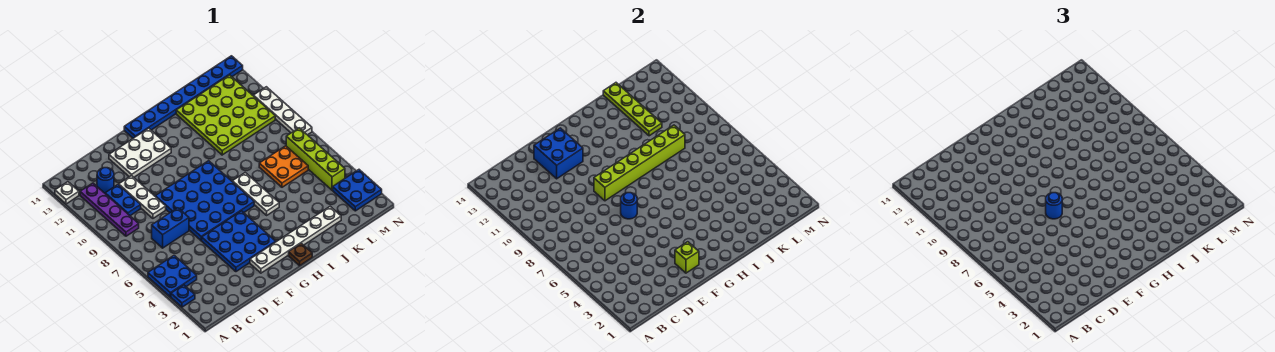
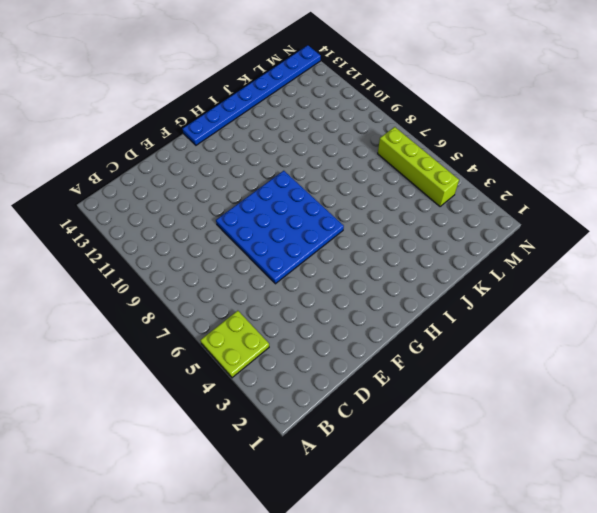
lime plate A4:B5 level 1 -> blue plate A4:B5 level 1
none -> blue plate A3 level 1
none -> white plate A13 level 1
none -> purple plate B9:B12 level 1

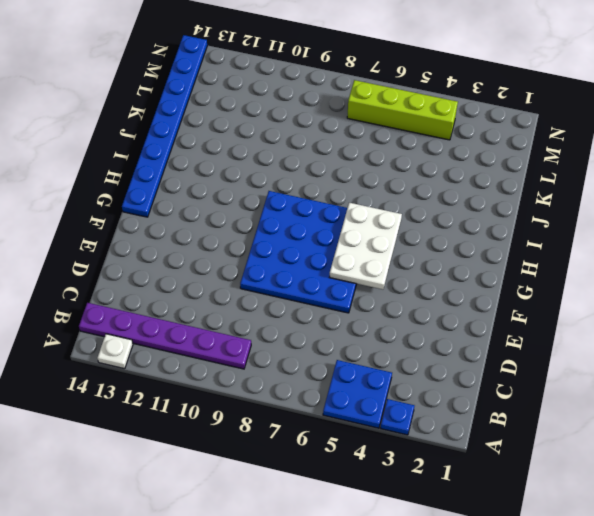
purple plate B9:B14 level 1 -> purple plate B9:B12 level 1
white plate F5:H6 level 2 -> white plate E12:G13 level 1
none -> blue brick C7:D7 level 1
none -> blue plate C10:C11 level 1
none -> blue round brick C12 level 1

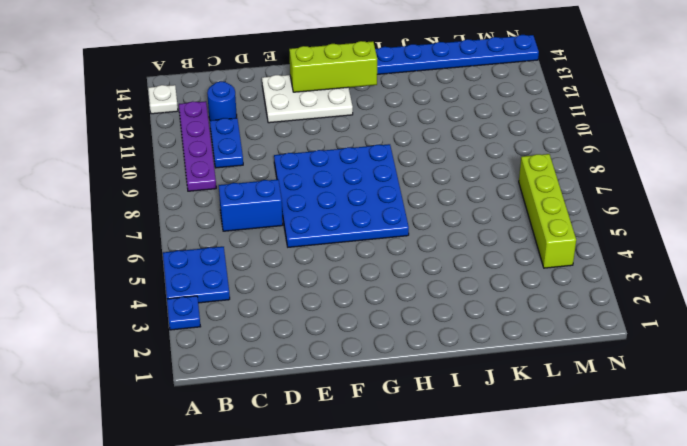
lime brick F13:H13 level 2 -> blue brick E12:F13 level 2
none -> white plate D9:D11 level 1
none -> blue plate E3:G5 level 1
none -> white plate F2:K2 level 1

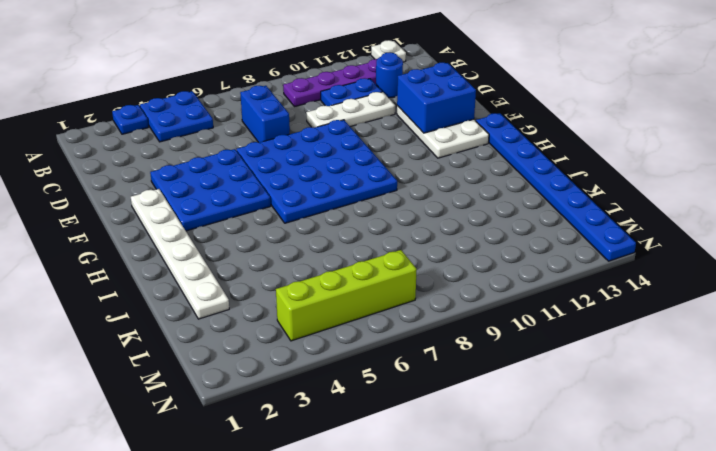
none -> brown plate H1 level 1
none -> white plate I5:I7 level 1
none -> lime plate J10:M13 level 1

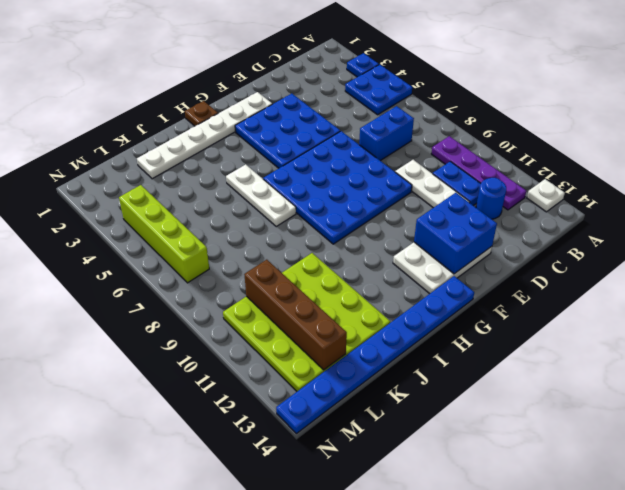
brown brick L10:L13 level 2 -> none
none -> orange plate K6:L7 level 1
none -> blue plate M2:N3 level 1
none -> white plate N8:N11 level 1

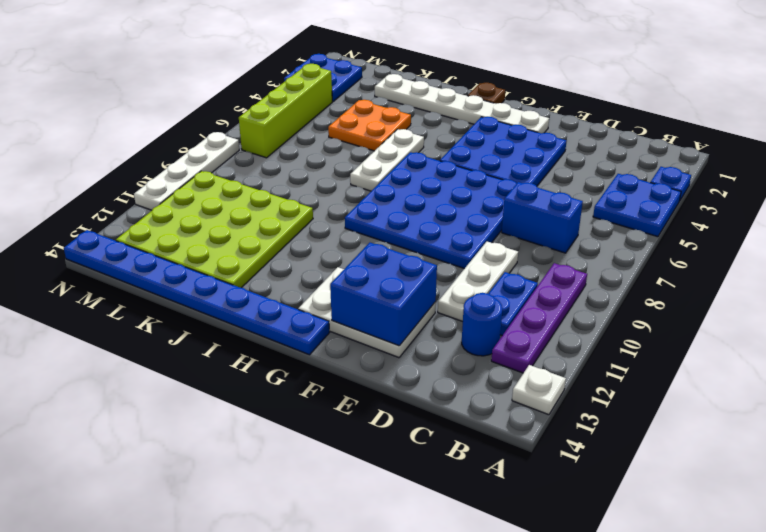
orange plate J4:K5 level 1 -> orange plate K6:L7 level 1
none -> lime brick F2 level 2
none -> blue round brick F7 level 2
none -> lime brick F9:K9 level 2

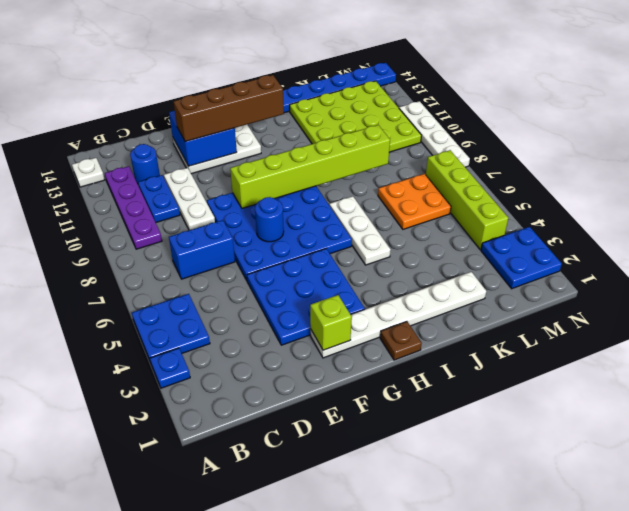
brown brick E12:H12 level 3 -> none
none -> lime plate K11:K14 level 2
none -> blue round brick F7 level 3

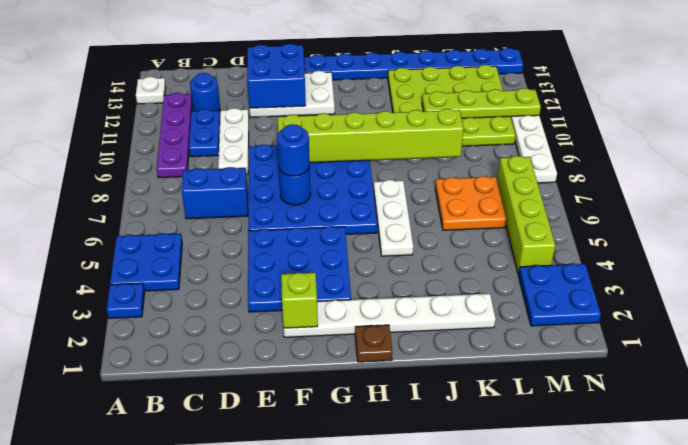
lime plate K11:N11 level 2 -> lime plate K11:K14 level 2

